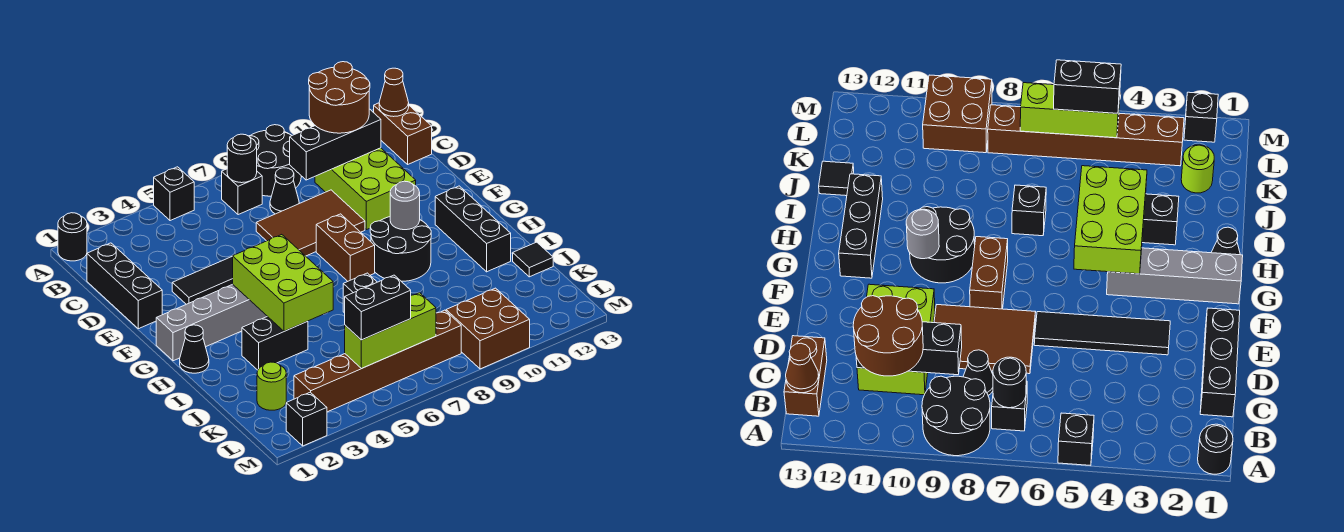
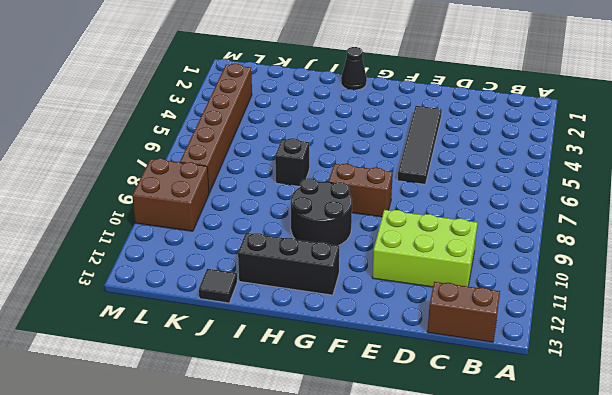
none -> black round brick A1 level 1
none -> black brick A5 level 1
none -> black round brick A8:B9 level 1
none -> black brick B7 level 1

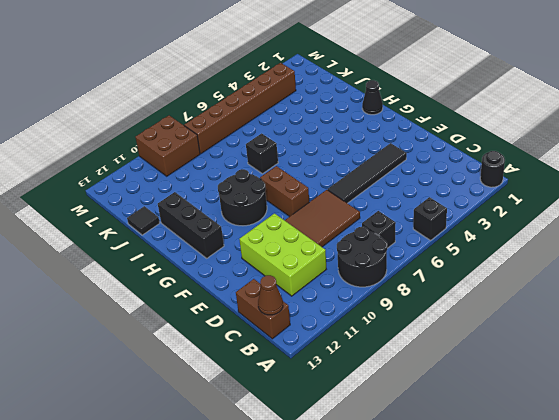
none -> black brick C1:E1 level 1
none -> black cone C8 level 1
none -> grey brick G1:G4 level 1
none -> black brick I3:I4 level 1

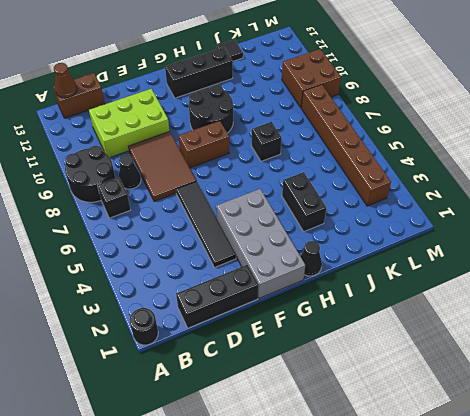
grey brick F1:G4 level 1 -> grey brick G1:G4 level 1
none -> black brick A5 level 1
none -> lime round brick K2 level 1
none -> black brick M2 level 1
none -> black round brick B7 level 2

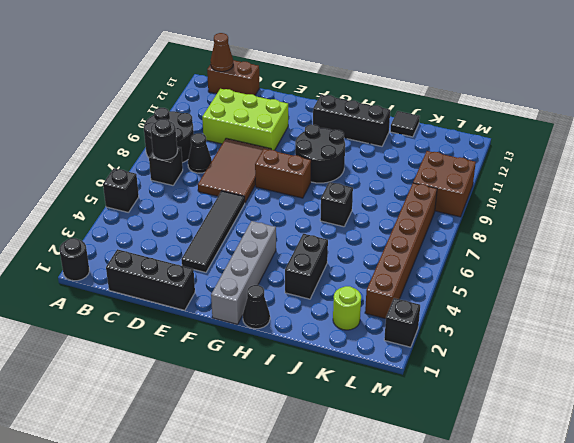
none -> black brick C9:C11 level 2
none -> lime brick G4:I5 level 2
none -> grey round brick G10 level 2
none -> lime brick L5:L7 level 2

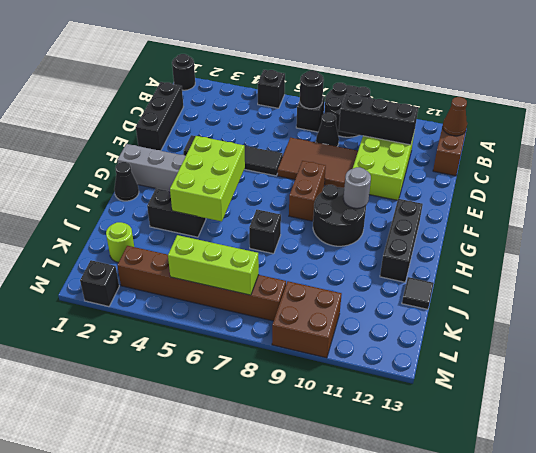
none -> brown round brick B10:C11 level 3
none -> black brick L5:L6 level 3

